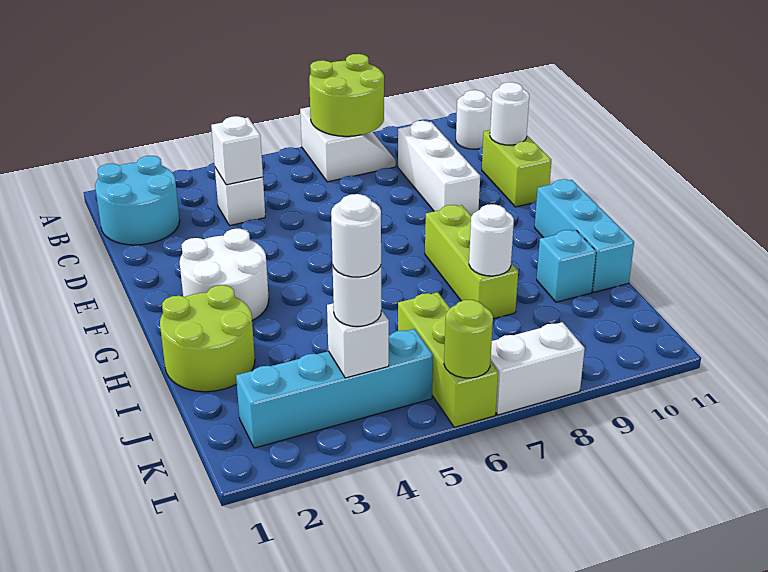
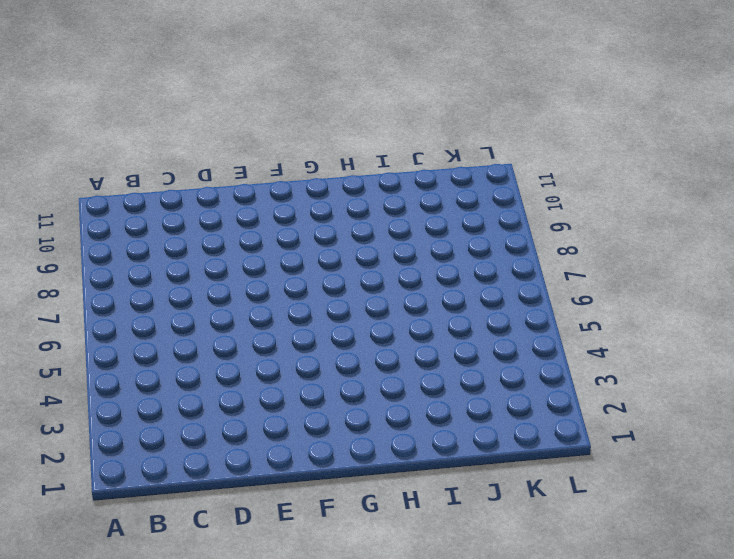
none -> white slope A7:B8 level 1 top 7
none -> cyan round brick B1:C2 level 1
none -> white round brick B11 level 1

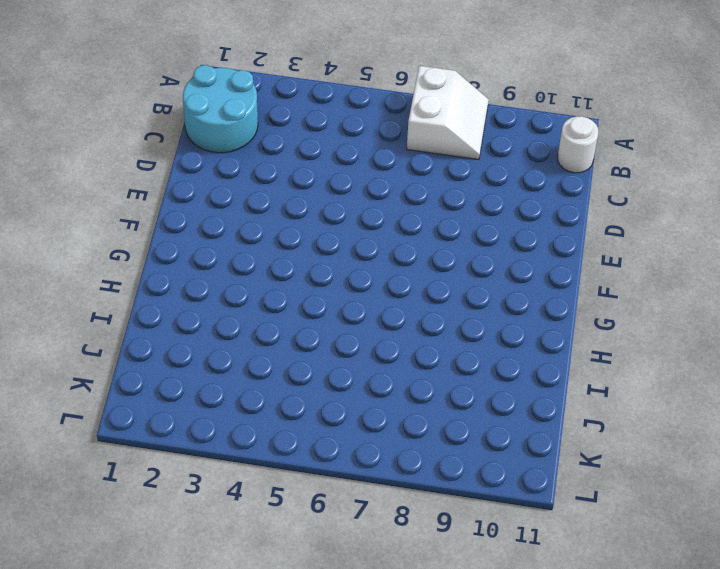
none -> white brick C4 level 1
none -> white brick C9:E9 level 1
none -> lime brick D11:E11 level 1

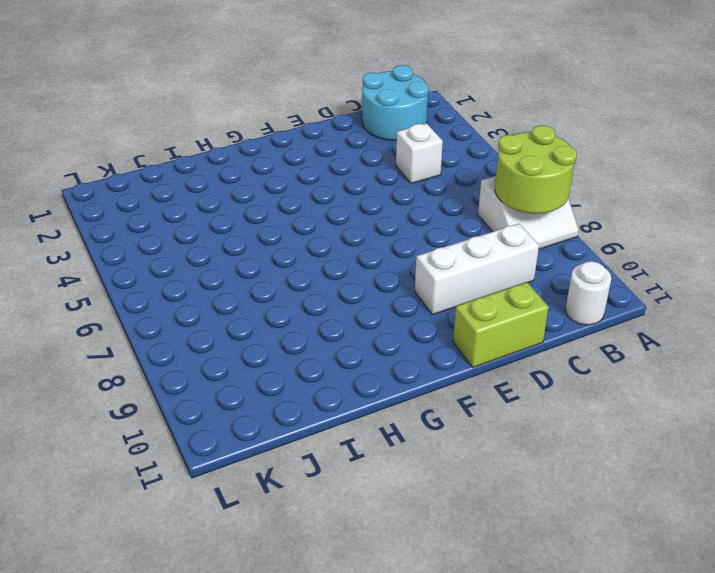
none -> white round brick F2:G3 level 1
none -> lime brick G8:I8 level 1
none -> cyan brick G11:I11 level 1

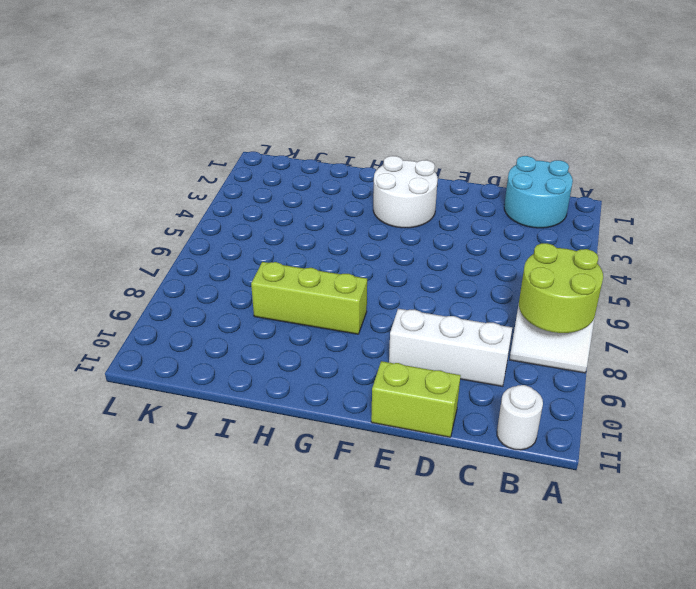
none -> white brick C4 level 1
none -> cyan brick G11:I11 level 1
none -> lime round brick H1:I2 level 1

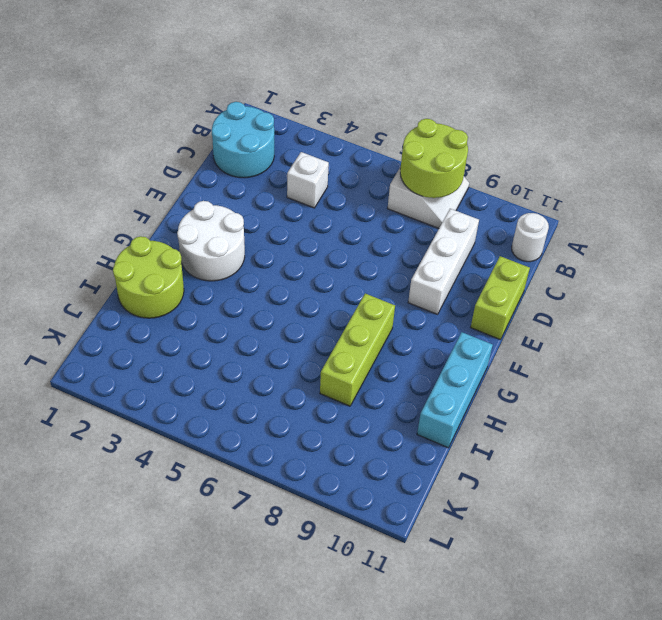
none -> cyan brick I10 level 1
none -> lime brick J6:L6 level 1
none -> cyan brick K2:K5 level 1

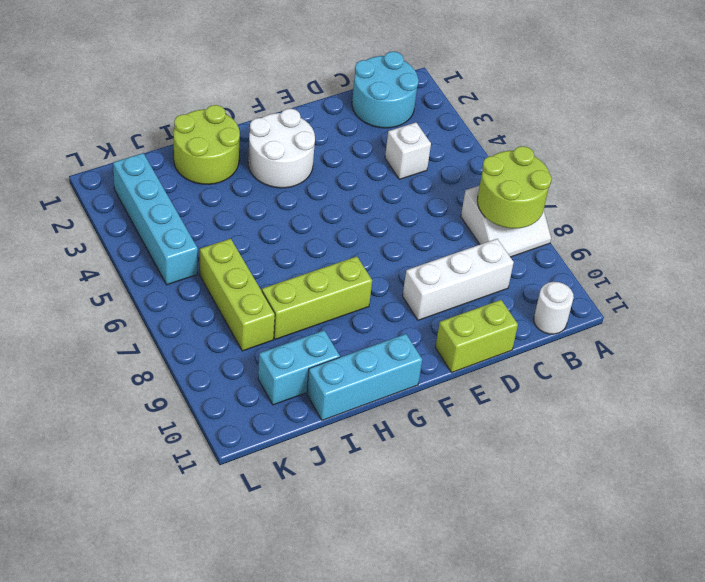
cyan brick I10:J10 level 1 -> cyan brick I10 level 1
lime brick J6:J8 level 1 -> lime brick J6:L6 level 1
none -> white brick L7:L8 level 1
none -> white brick C4 level 2
none -> white round brick D11 level 2

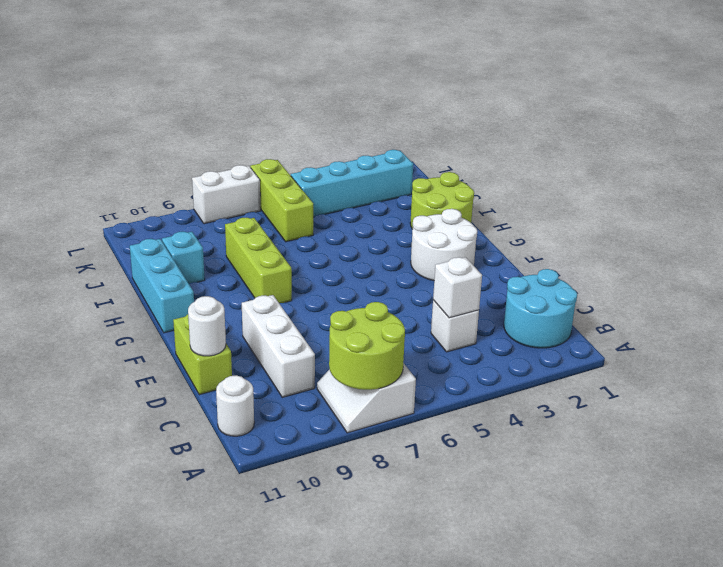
none -> white round brick I8 level 2
none -> white brick K4 level 2
none -> lime round brick L6 level 2

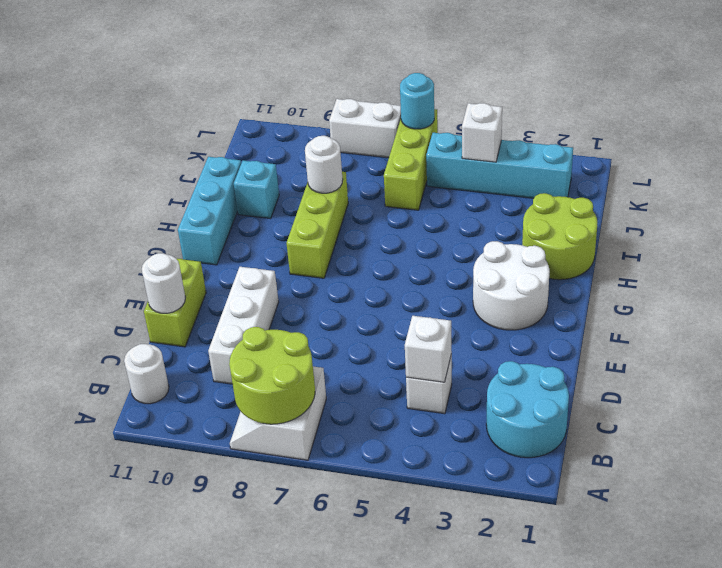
cyan round brick L6 level 2 -> lime round brick L6 level 2
none -> white round brick K4 level 3
none -> white round brick K4 level 4

